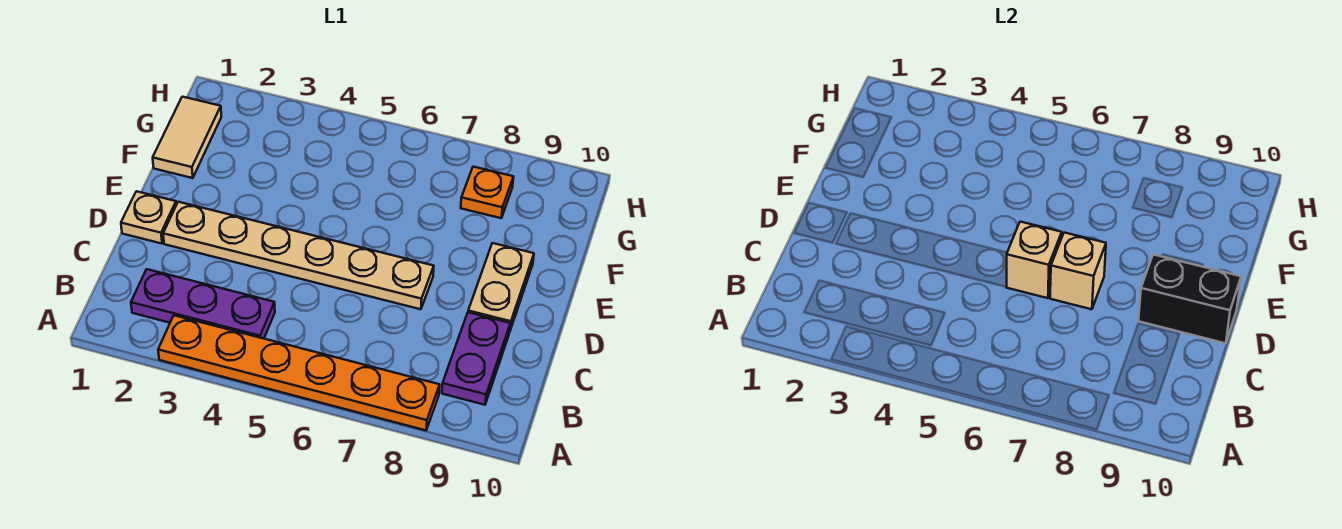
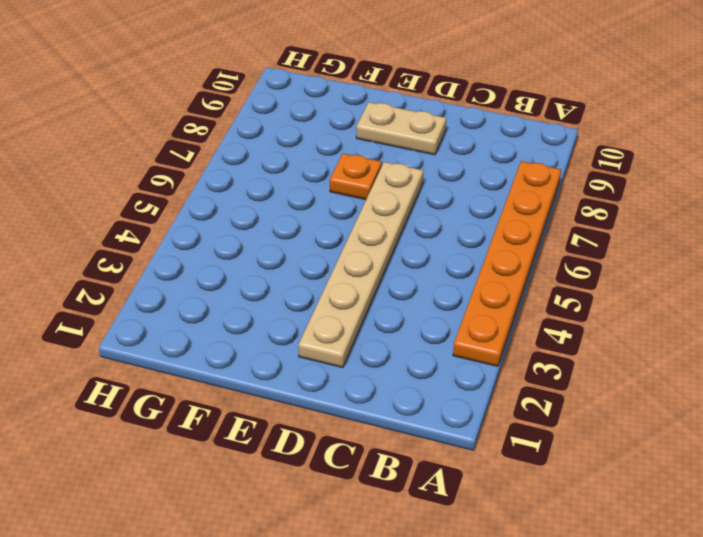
orange plate E7 level 1 -> orange plate G8 level 1
none -> purple plate B2:B4 level 1
none -> purple plate B9:C9 level 1

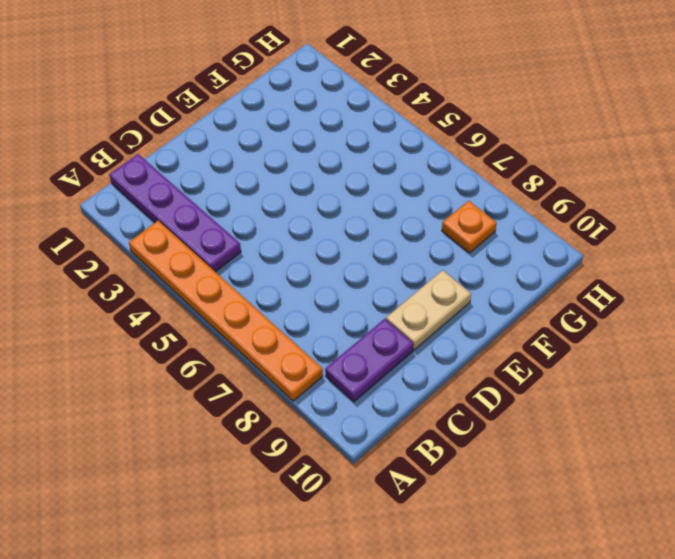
purple plate B1:B4 level 1 -> purple plate B2:B4 level 1
none -> tan plate D1 level 1
none -> tan plate D2:D7 level 1

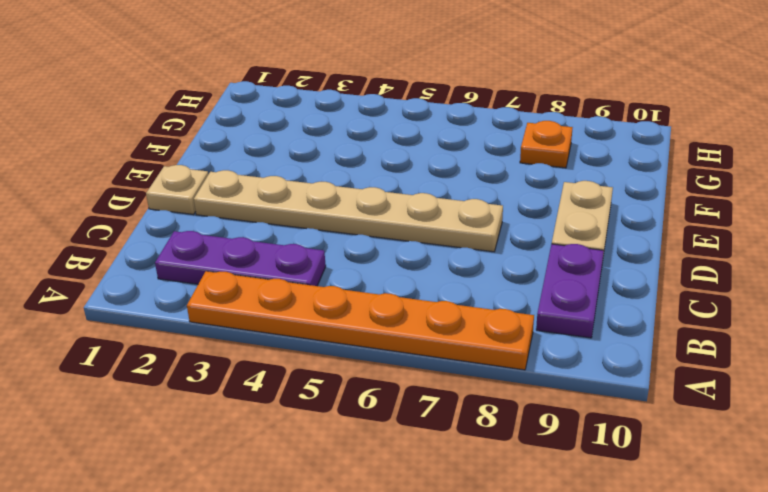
none -> tan tile F1:G1 level 1
none -> tan brick D6 level 2

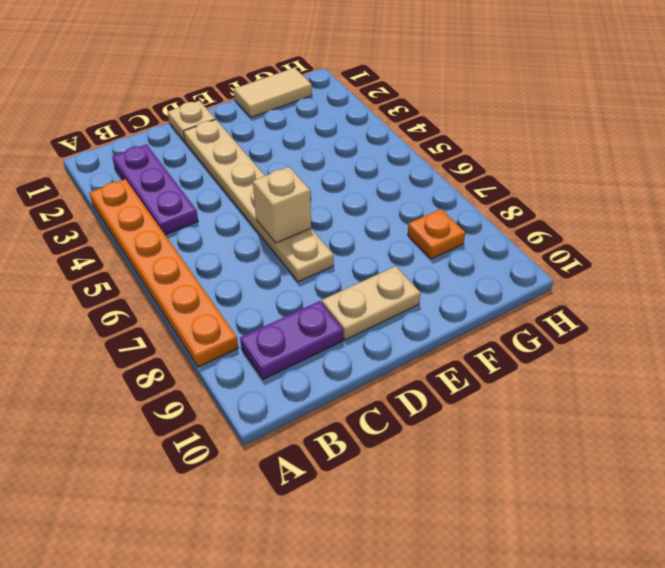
none -> tan brick D7 level 2
none -> black brick D9:D10 level 2

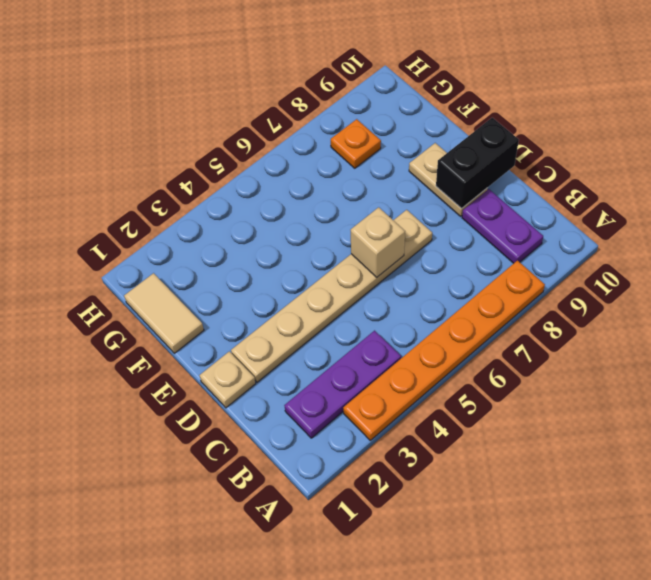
none -> tan brick D7 level 2

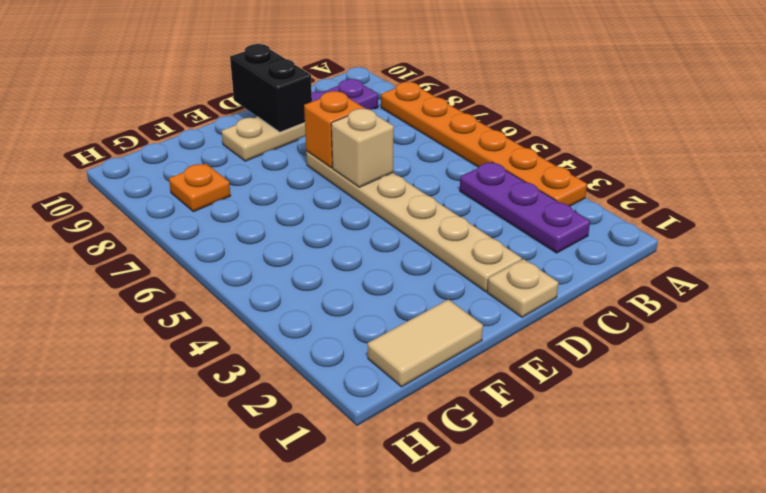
orange brick D7 level 2 -> tan brick D7 level 2

